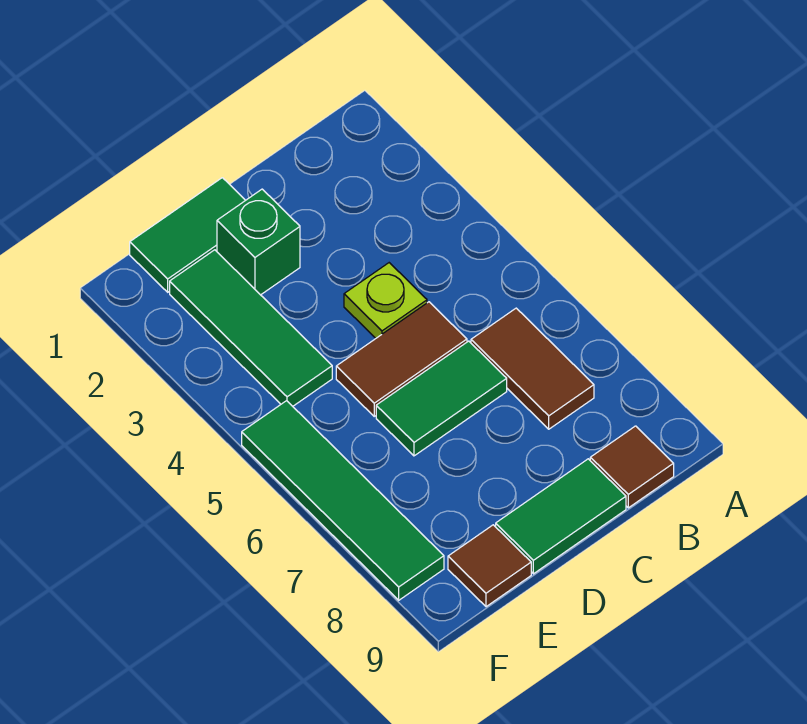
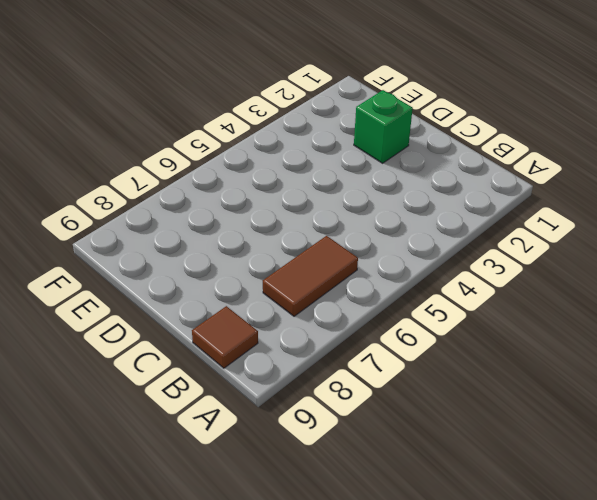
none -> lime plate C4 level 1
none -> brown tile C5:D5 level 1

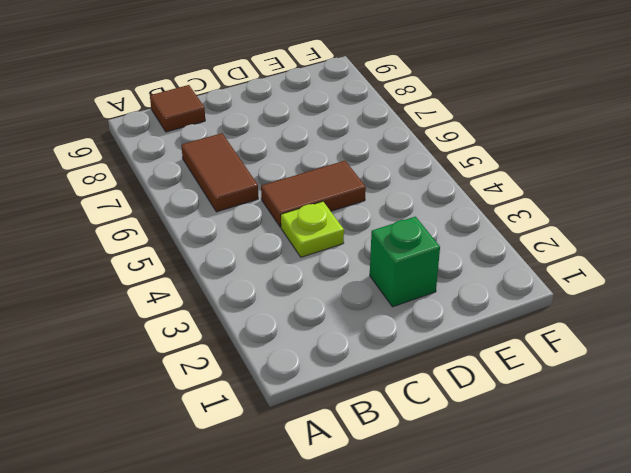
none -> green tile C6:D6 level 1
none -> green tile C9:D9 level 1

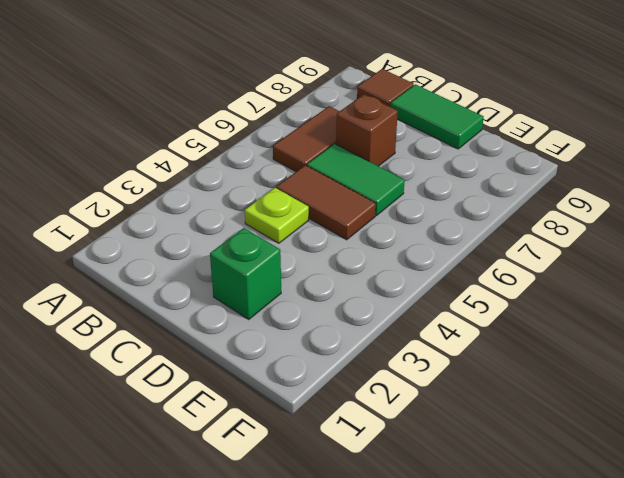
brown brick C7 level 1 -> none
none -> green tile D1:E1 level 1
none -> green tile E2:E4 level 1

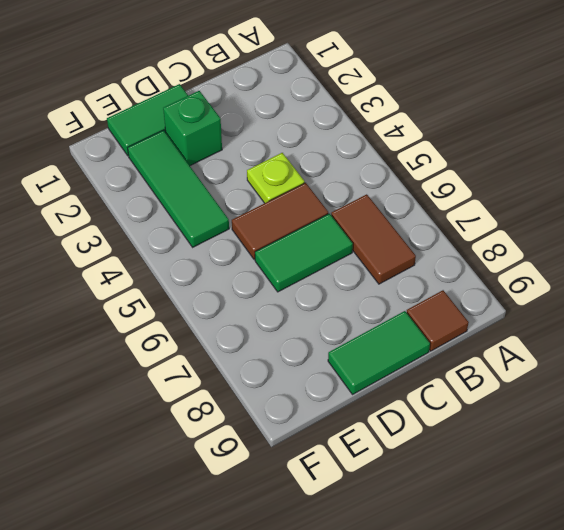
none -> brown tile E9 level 1
none -> green tile F5:F8 level 1

